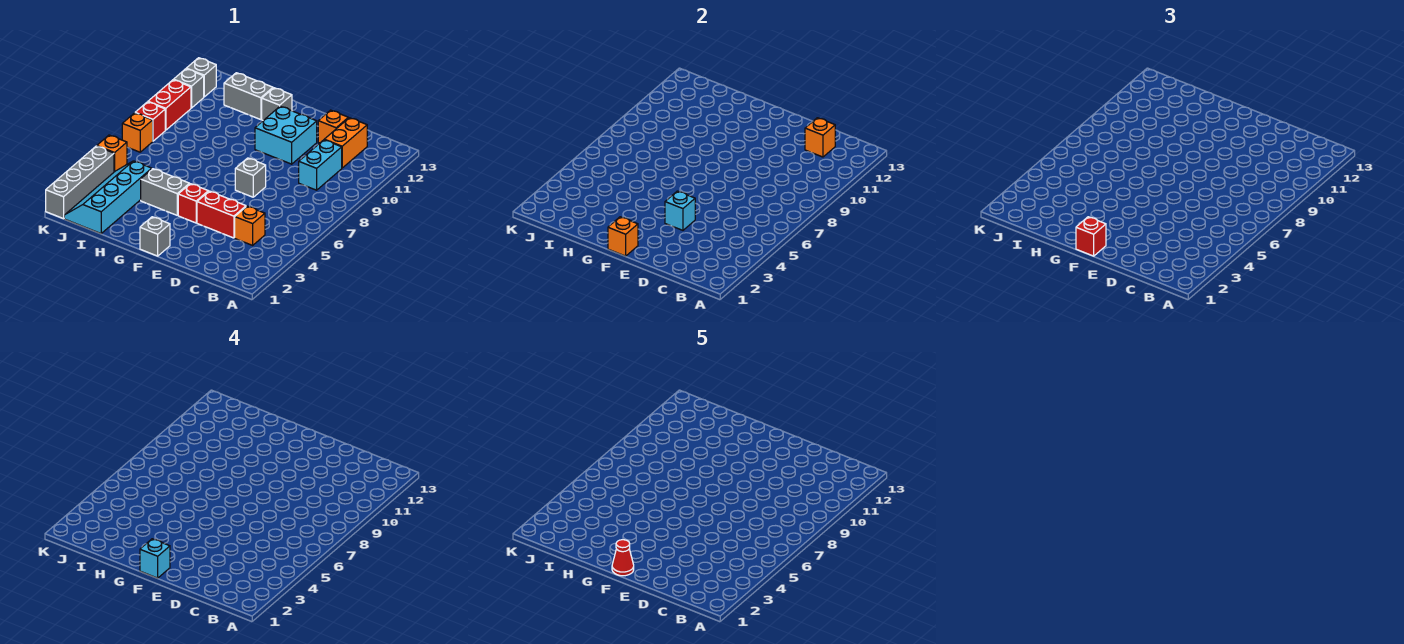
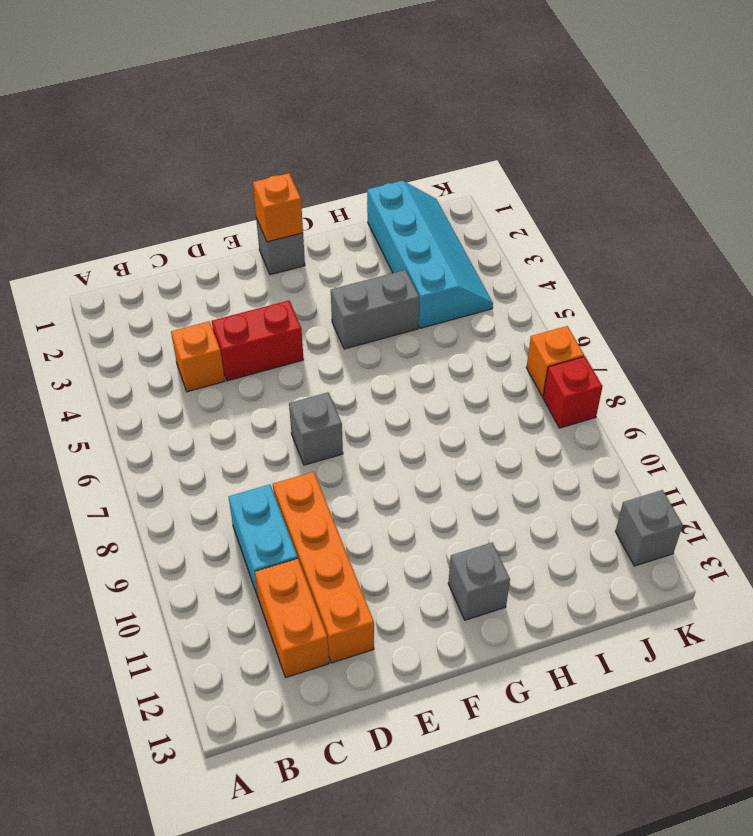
orange brick D9:D12 level 1 -> orange brick D12 level 1
none -> cyan brick E10:F11 level 1
none -> red brick F4 level 1
none -> grey brick H12:I12 level 1

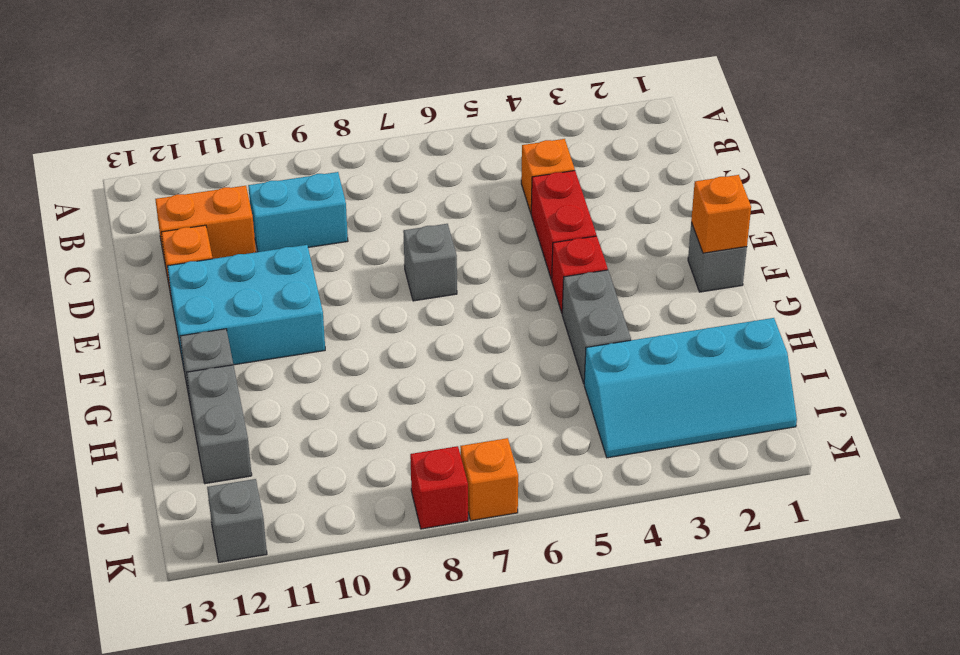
cyan brick E10:F12 level 1 -> cyan brick E10:F11 level 1
none -> grey brick K1:K4 level 1
none -> orange brick K5 level 1
none -> red brick K9:K10 level 1

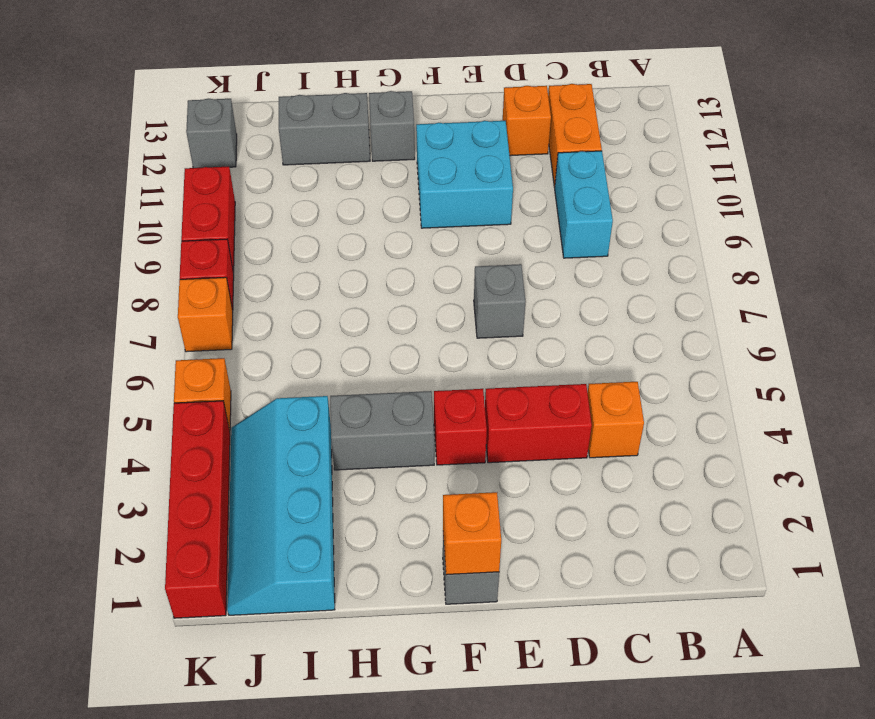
red brick K1:K4 level 1 -> grey brick K1:K4 level 1
none -> grey brick K11 level 1
none -> orange brick C12 level 2
none -> cyan brick E4 level 2

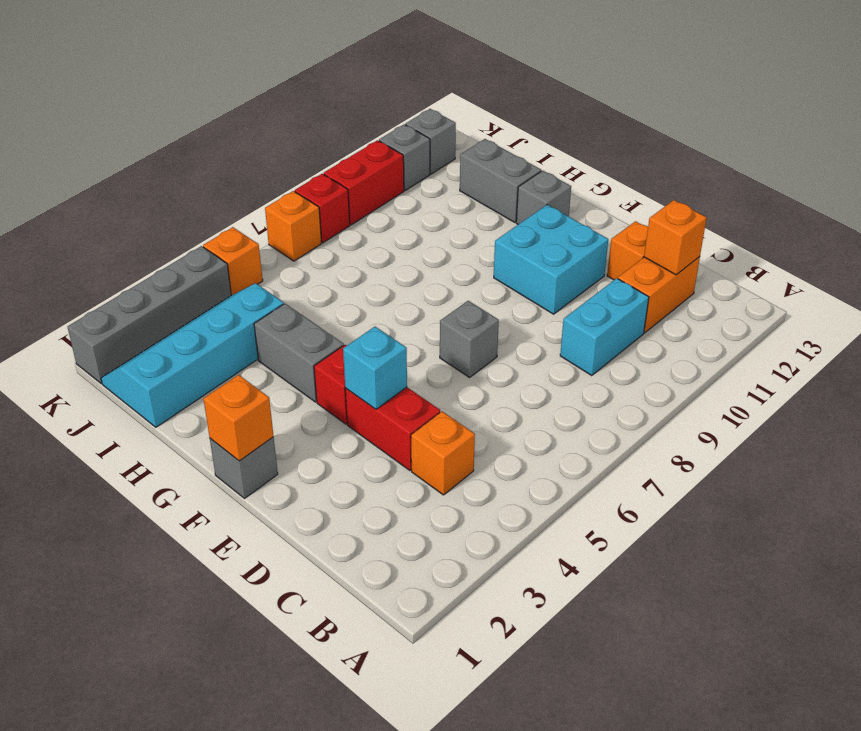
none -> red brick F1 level 3
none -> cyan brick F1 level 4
none -> red cone F1 level 5

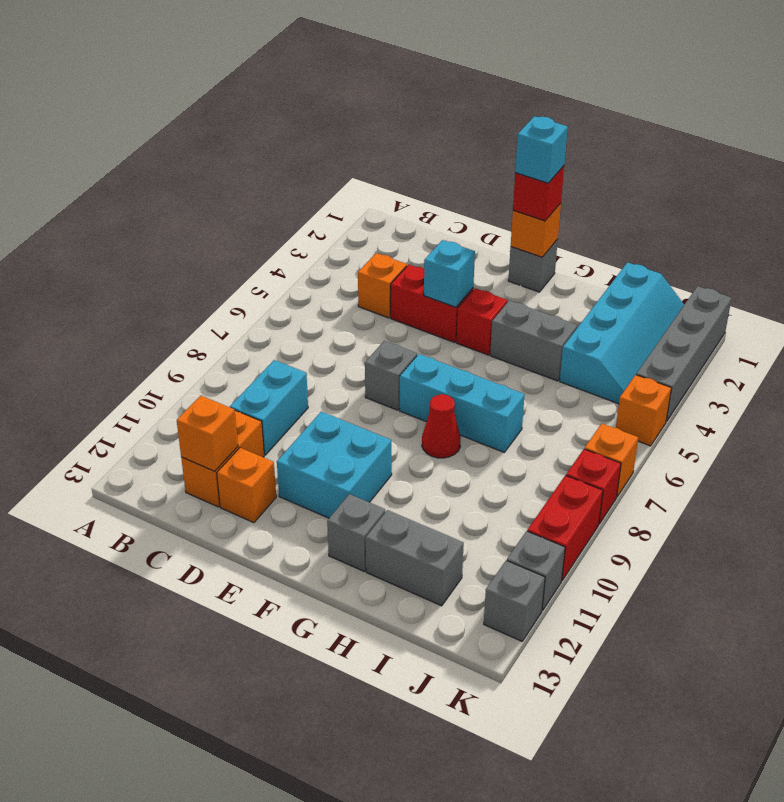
cyan brick F7:H7 level 1 -> none
red cone G8 level 1 -> red cone F1 level 5

